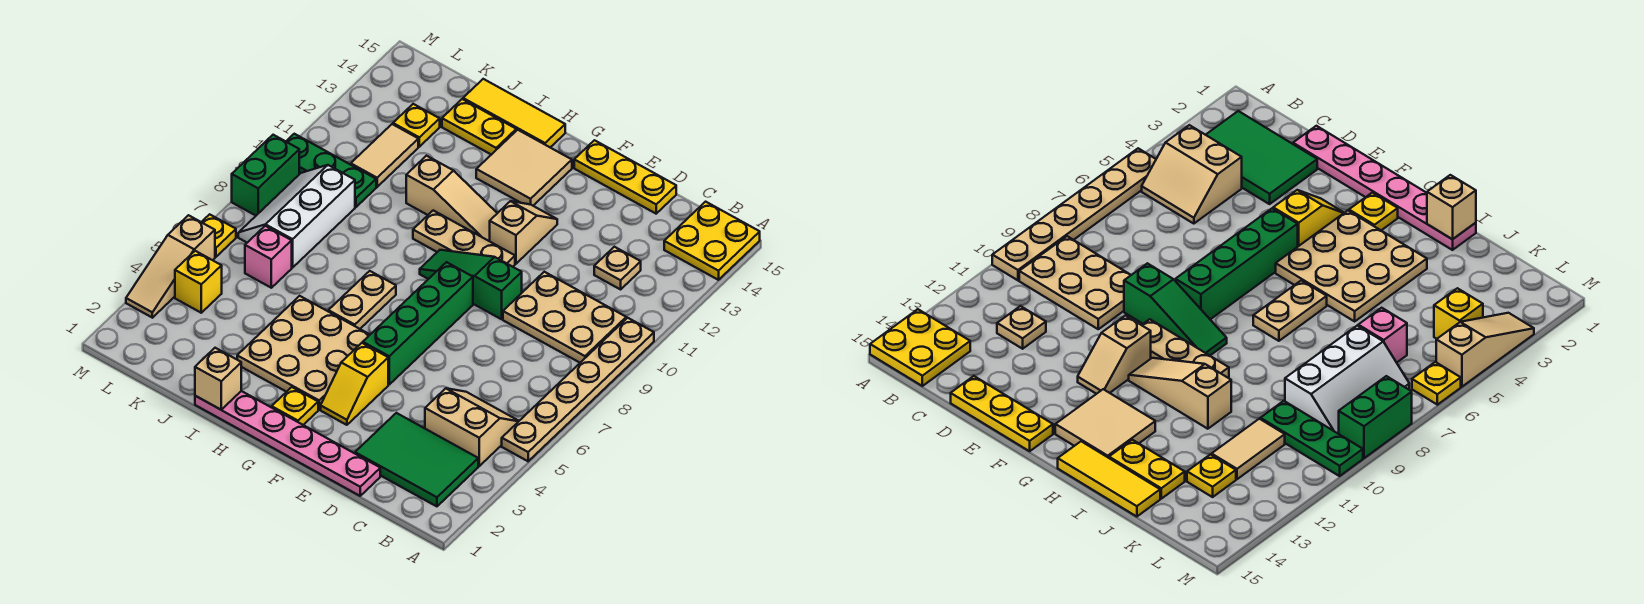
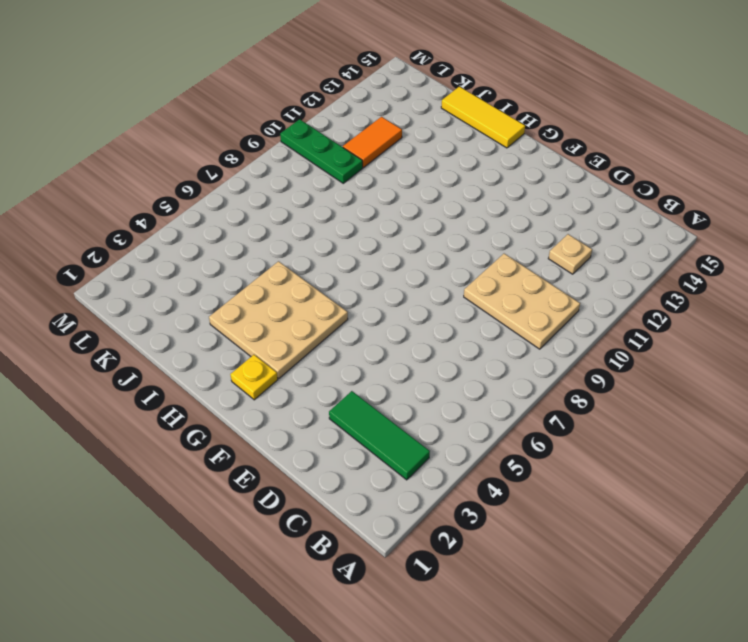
green tile B3:D3 level 1 -> green tile B2:D3 level 1
orange tile K11:K12 level 1 -> tan tile K11:K12 level 1
none -> tan plate A5:A10 level 1
none -> yellow plate A14:B15 level 1
none -> tan slope B4:C5 level 1 top 4
none -> pink plate D1:I1 level 1

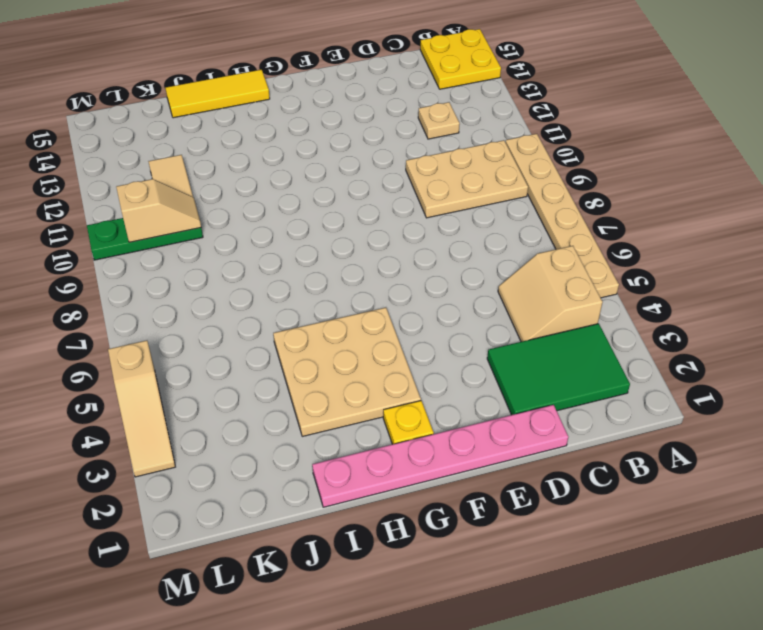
tan slope B4:C5 level 1 top B -> tan slope B4:C5 level 1 top 4
tan slope K10:L10 level 2 top L -> tan slope F11:F12 level 1 top 11
none -> yellow plate D15:F15 level 1
none -> green slope E9:G9 level 1 top E
none -> yellow slope F3:F4 level 1 top 4
none -> green brick F5:F8 level 1

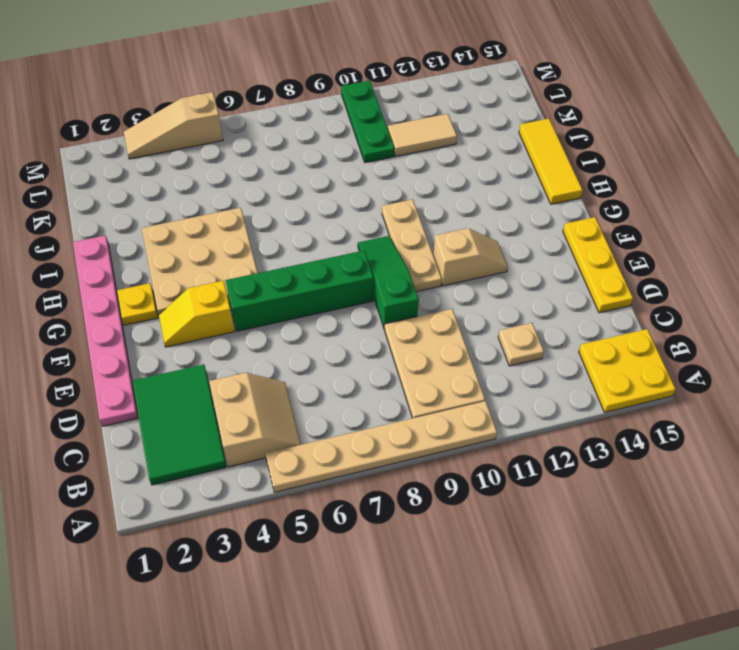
none -> tan slope G11:I11 level 1 top I
none -> tan tile G13:H14 level 1
none -> tan plate H6:H7 level 1
none -> yellow plate I14:J14 level 1

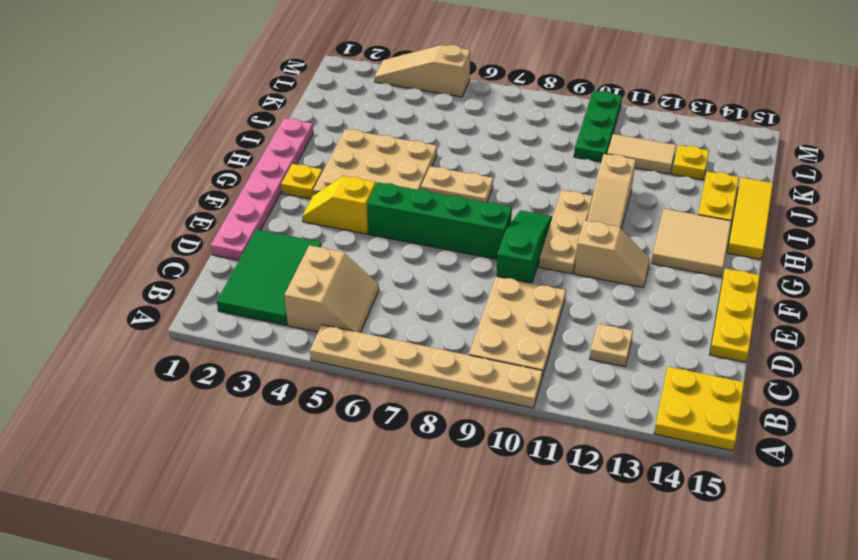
none -> pink brick K6 level 1
none -> white slope K7:L9 level 1 top K
none -> yellow brick L4 level 1
none -> yellow plate M6 level 1

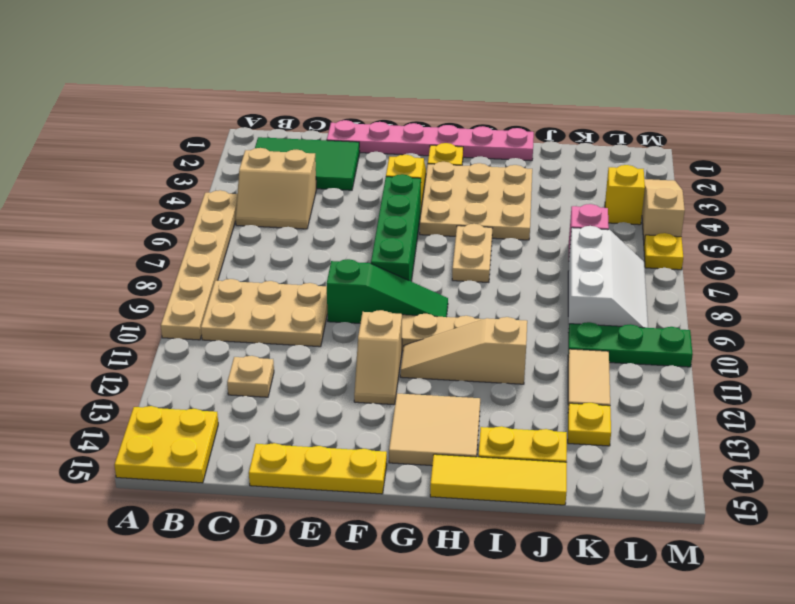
none -> green brick M8:M9 level 1
none -> tan brick I1 level 2

